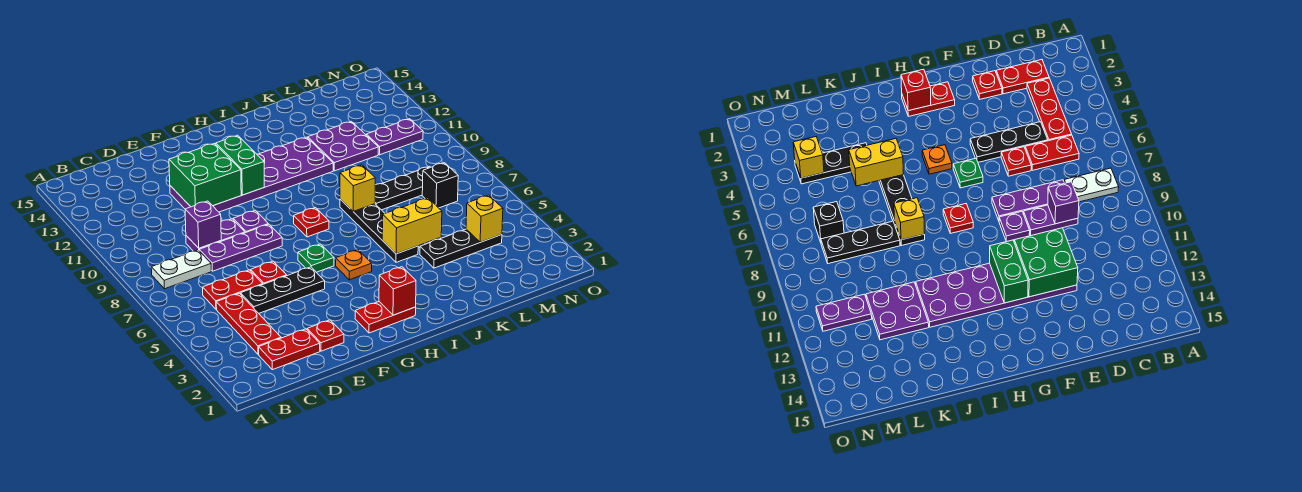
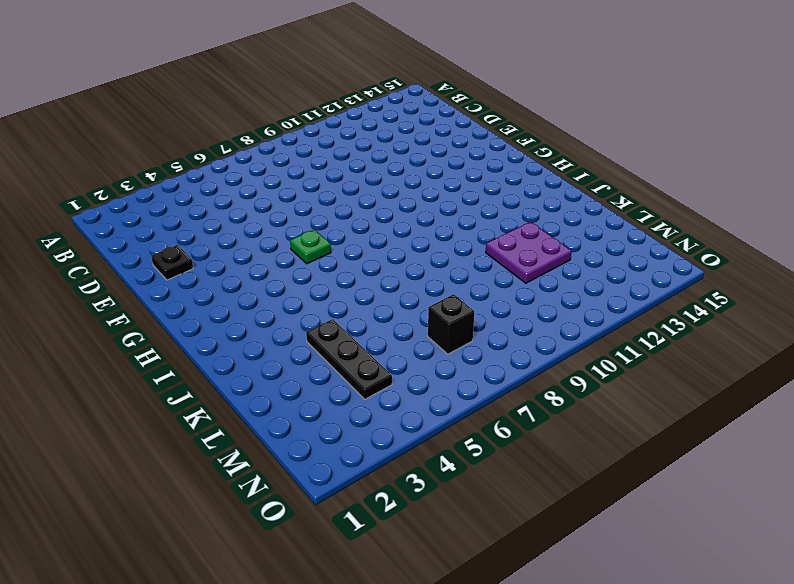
black plate E2 level 1 -> red plate E2 level 1
none -> white plate B8:C8 level 1
none -> red plate C2:D2 level 1
none -> red plate C3:C5 level 1

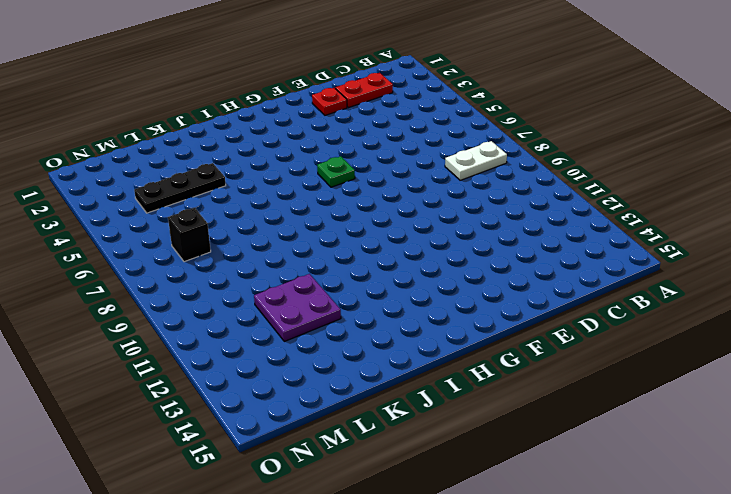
none -> red plate C3:C5 level 1
none -> red plate C6:D6 level 1
none -> black plate D5:F5 level 1

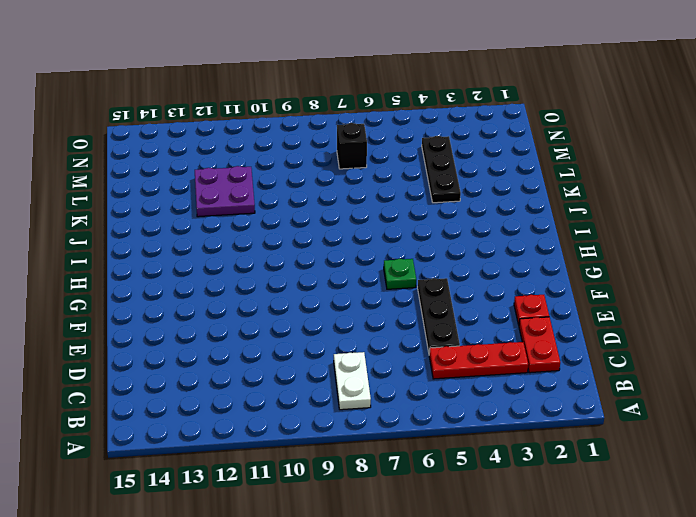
none -> red plate C6:D6 level 1
none -> purple plate D8:F8 level 1
none -> purple plate D9:E9 level 1

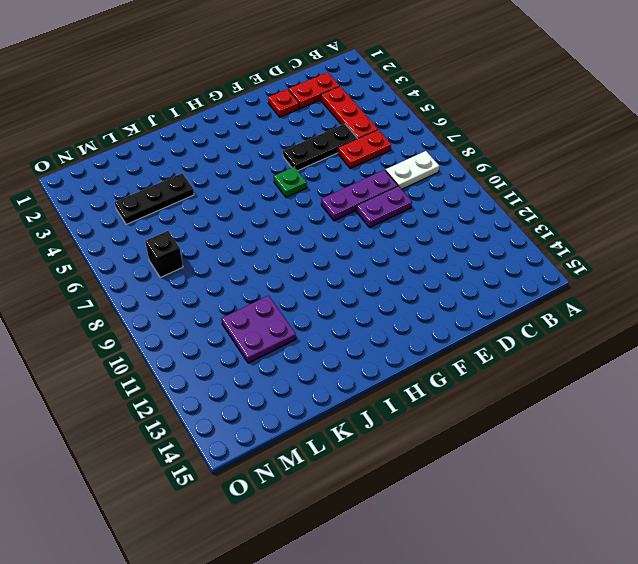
none -> red plate E6 level 1
none -> purple plate E11:J12 level 1
none -> purple plate F9 level 1

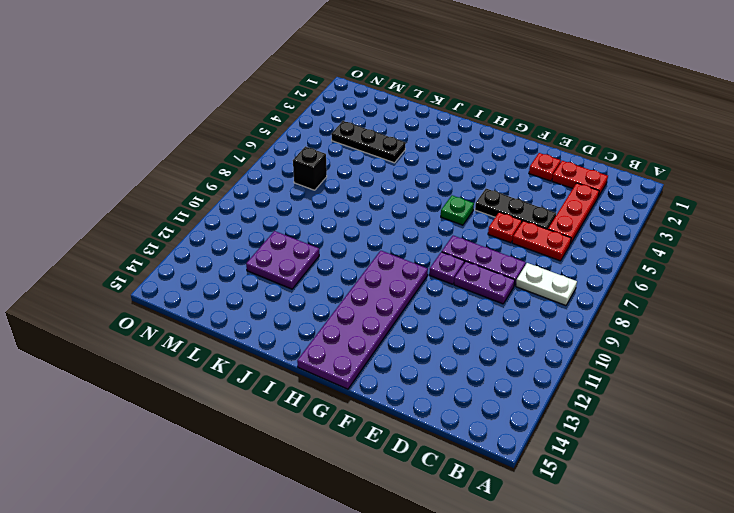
purple plate G10:H15 level 1 -> purple plate E11:J12 level 1
none -> red plate G2:H2 level 1
none -> orange plate H5 level 1
none -> red plate H8 level 1

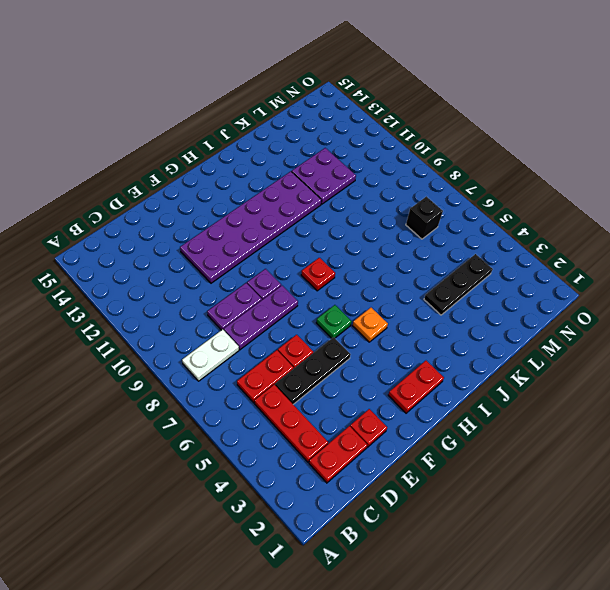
none -> black plate J5:J8 level 1
none -> black plate K8:M8 level 1
none -> purple plate M11:N11 level 1

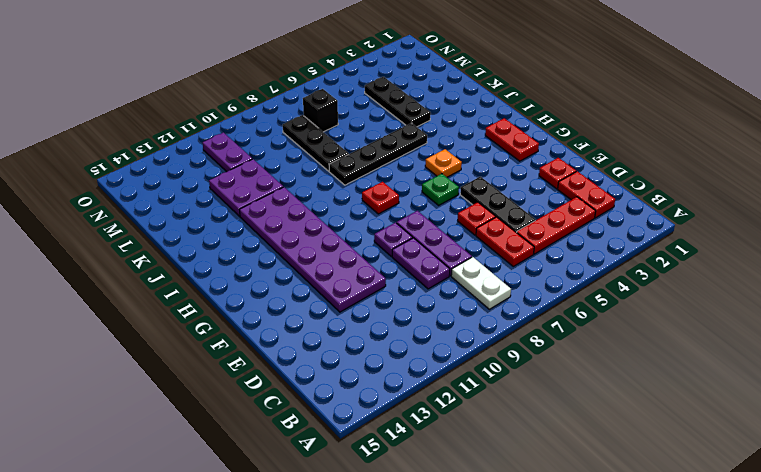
none -> purple brick D9 level 2
none -> green brick E11:F12 level 2
none -> green brick G11:G12 level 2

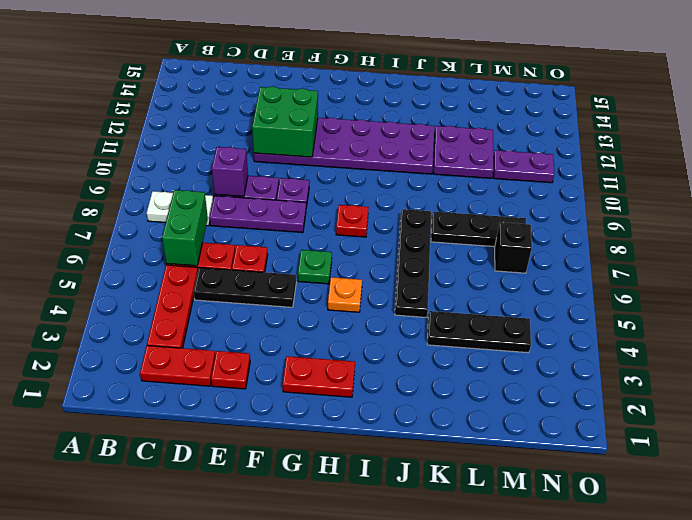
green brick C6:C7 level 2 -> green brick G11:G12 level 2
none -> red brick H2 level 2
none -> yellow brick J5:K5 level 2
none -> yellow brick J8 level 2

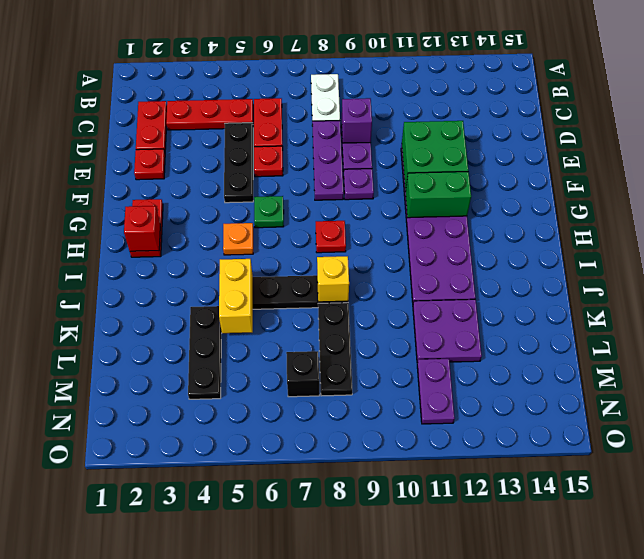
none -> yellow brick M4 level 2

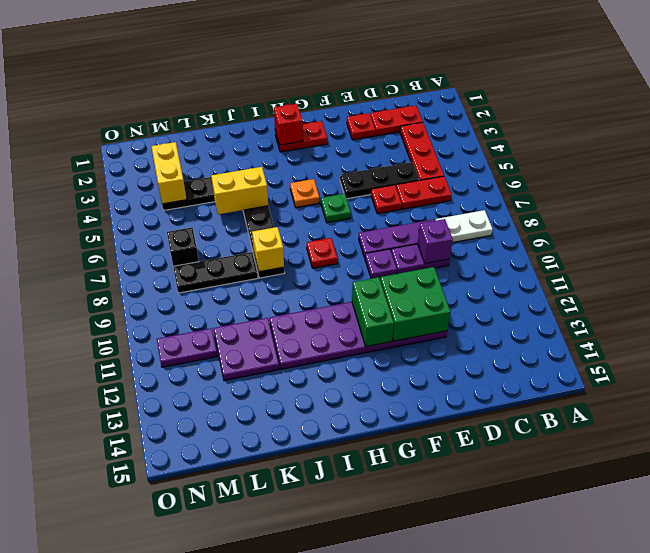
yellow brick M3:M4 level 2 -> yellow brick M4 level 2

